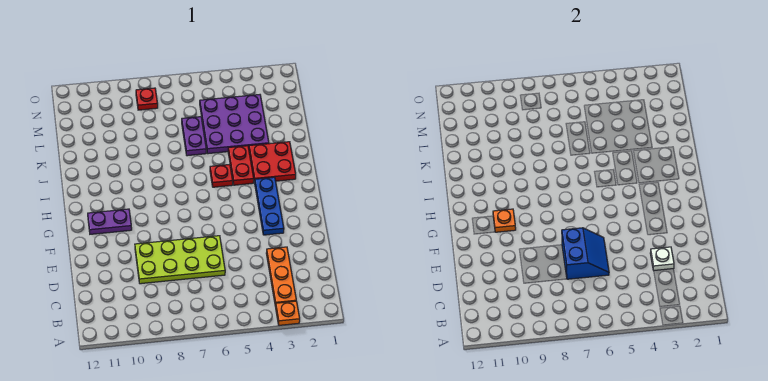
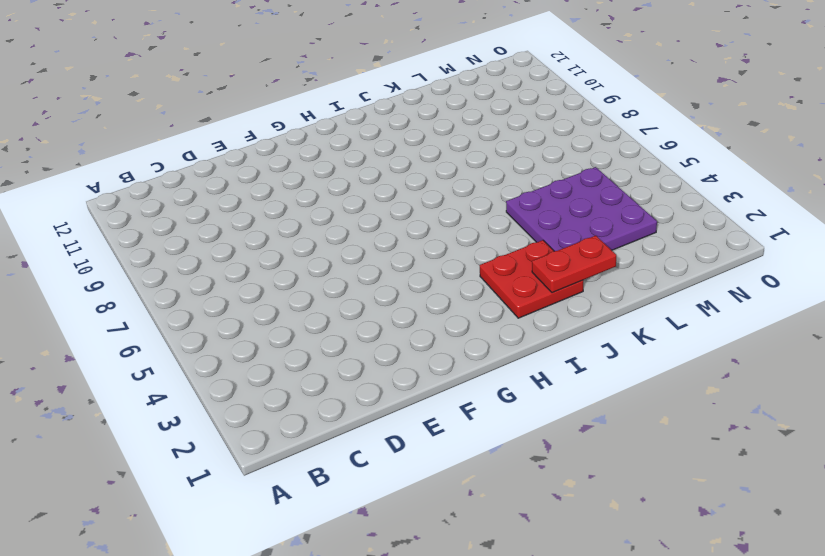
red plate J2:K2 level 2 -> red plate I4:J4 level 1
none -> orange plate A3 level 1
none -> orange plate B3:D3 level 1
none -> lime plate D6:E9 level 1

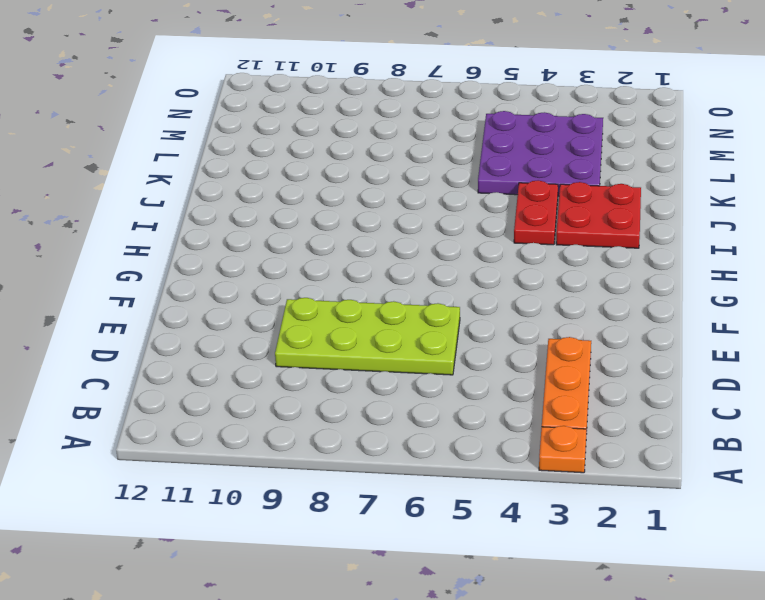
none -> blue plate F3:H3 level 1
none -> purple plate G10:G11 level 1
none -> red plate I5 level 1

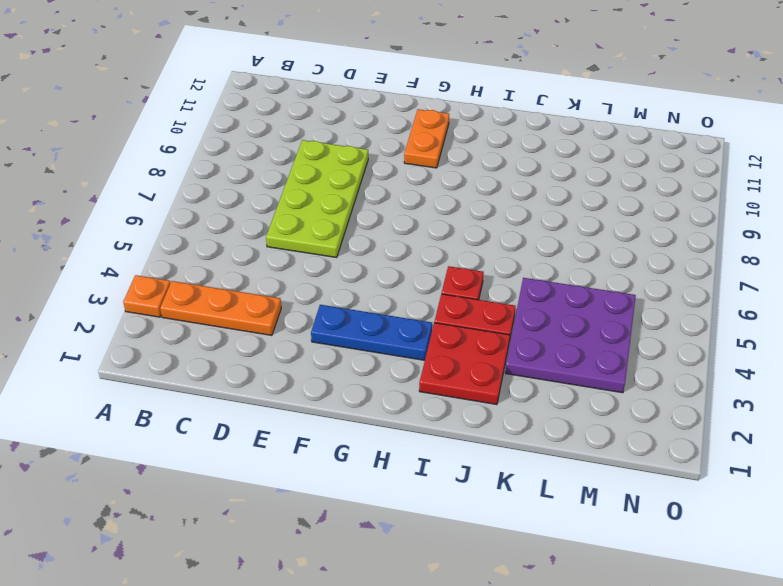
orange plate G10:G11 level 1 -> purple plate G10:G11 level 1
none -> purple plate K6:L6 level 1
none -> red plate N8 level 1
none -> white plate D3 level 2

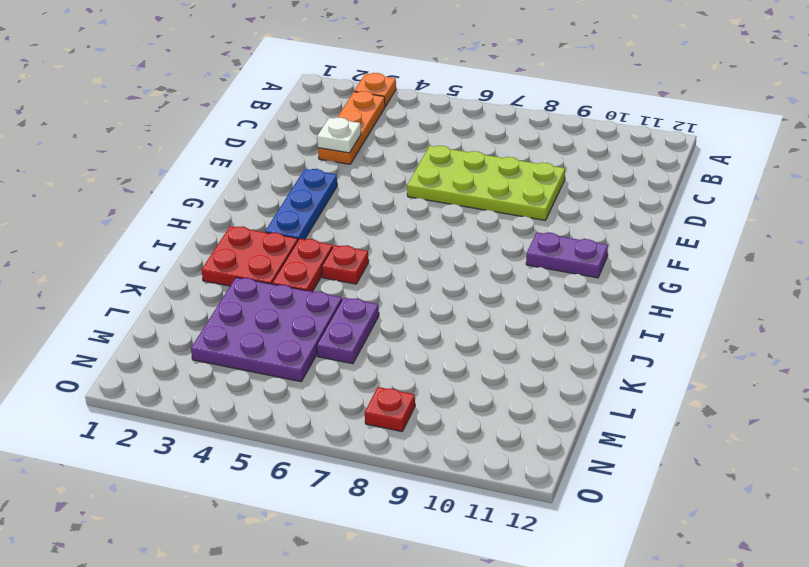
none -> blue slope D6:E7 level 2 top 7
none -> orange plate G10 level 2

